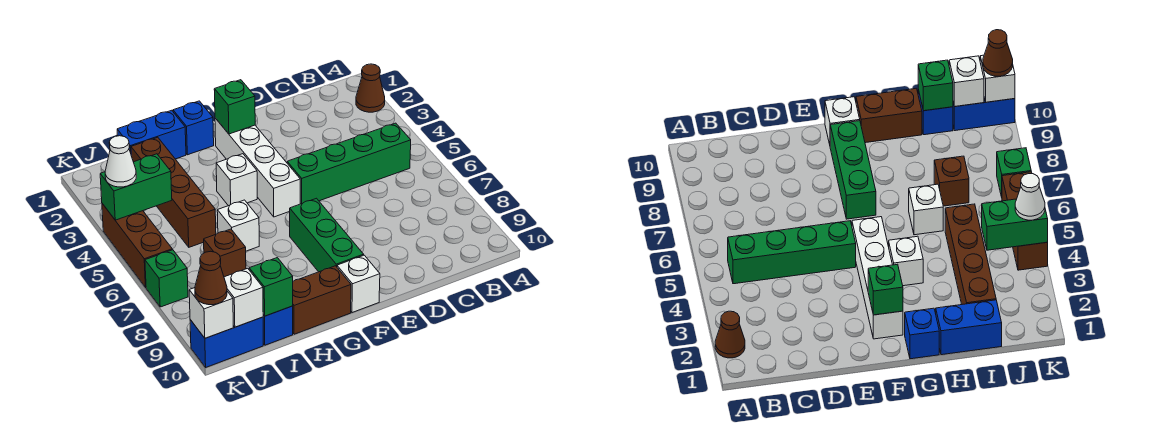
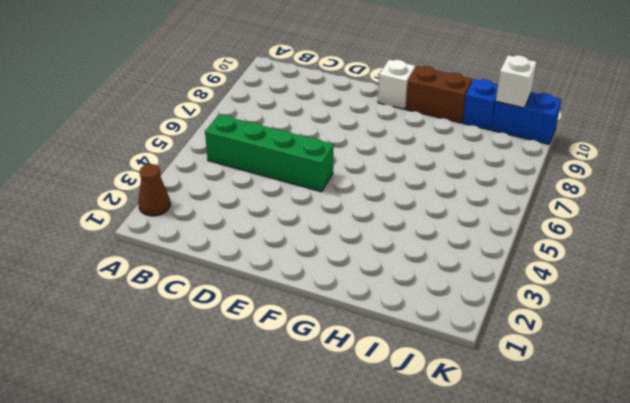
none -> white brick F2:F5 level 1
none -> green brick F7:F9 level 1
none -> blue brick G1 level 1

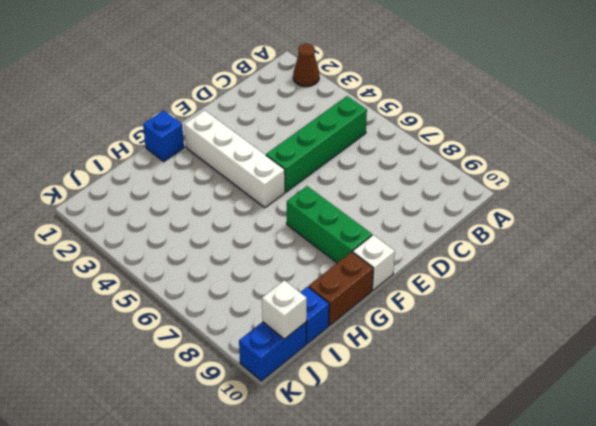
none -> white brick G4 level 1
none -> blue brick H1:I1 level 1
none -> white brick H6 level 1

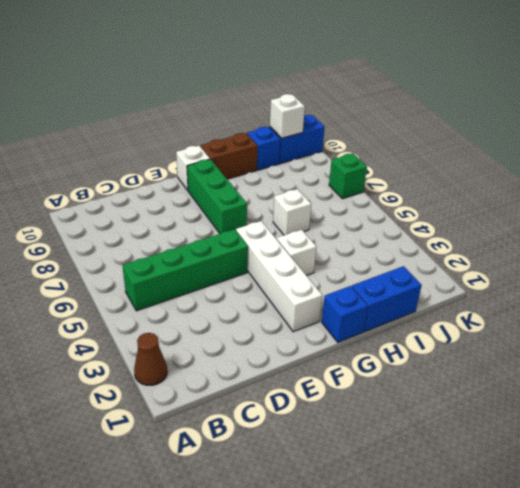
none -> brown brick I2:I5 level 1
none -> brown brick I7 level 1
none -> brown brick K4:K6 level 1

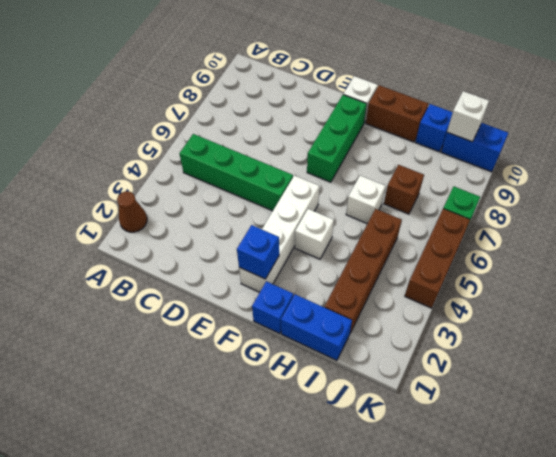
blue brick F2 level 2 -> green brick F2 level 2
none -> green brick I10 level 2
none -> green brick J4:K4 level 2
none -> white brick K10 level 2

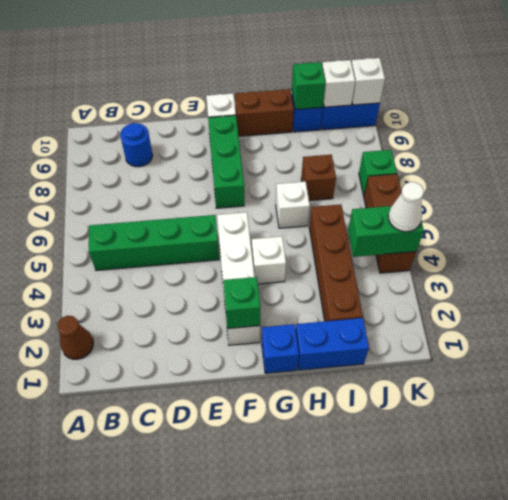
blue round brick C9 level 1 -> none
none -> brown cone K10 level 3

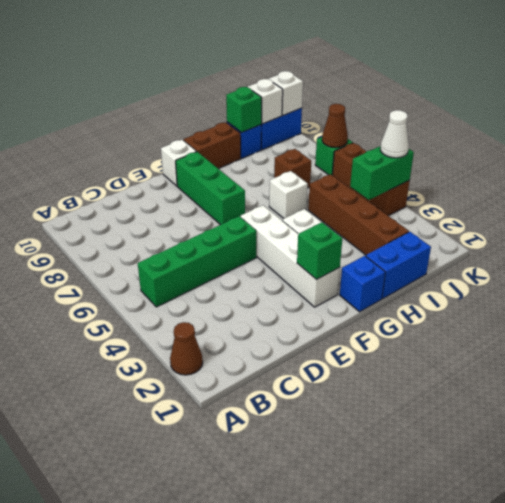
brown cone K7 level 2 -> brown cone K10 level 3

